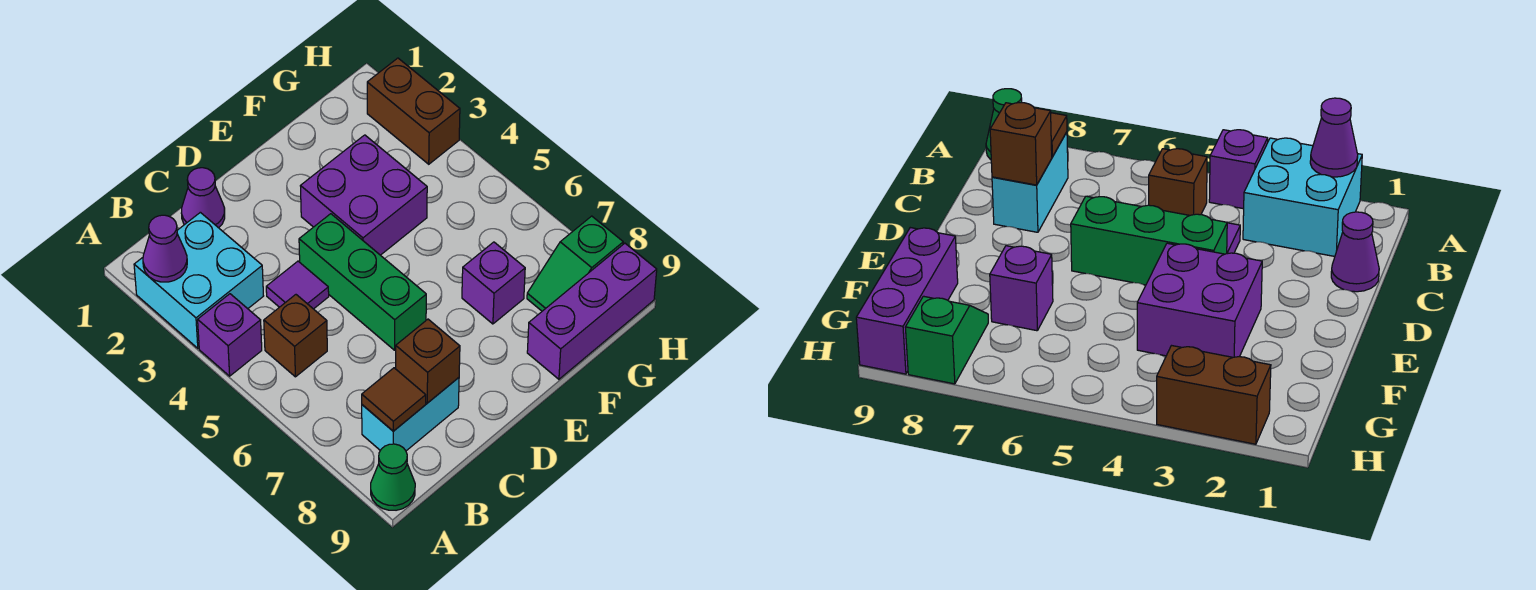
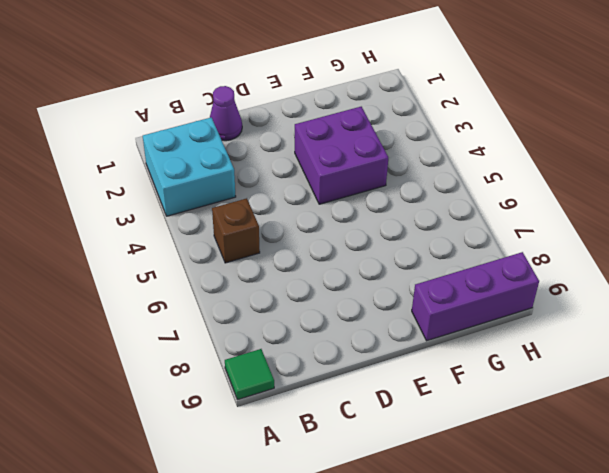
green tile A9 level 1 -> green cone A9 level 1
none -> purple brick A4 level 1
none -> cyan brick B8:C8 level 1
none -> purple tile C4 level 1

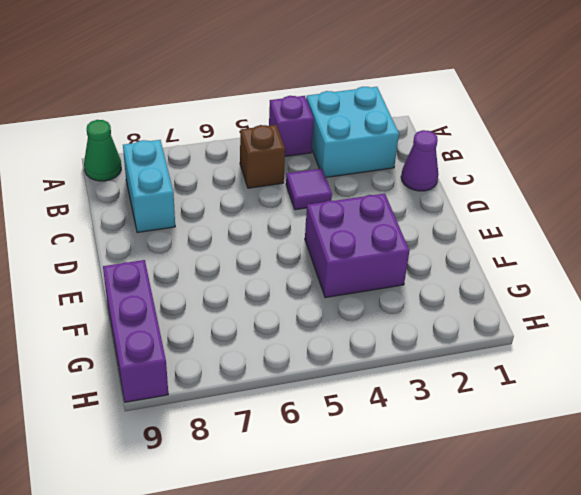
none -> green brick D4:D6 level 1
none -> purple brick F7 level 1
none -> green slope G8:H8 level 1 top H

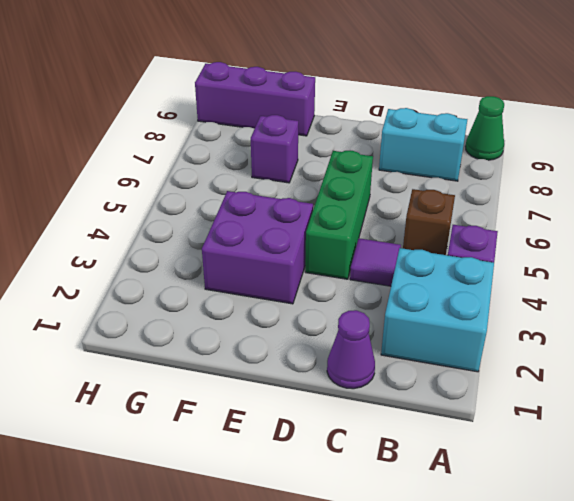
none -> green slope G8:H8 level 1 top H
none -> brown brick H2:H3 level 1
none -> purple cone A2 level 2

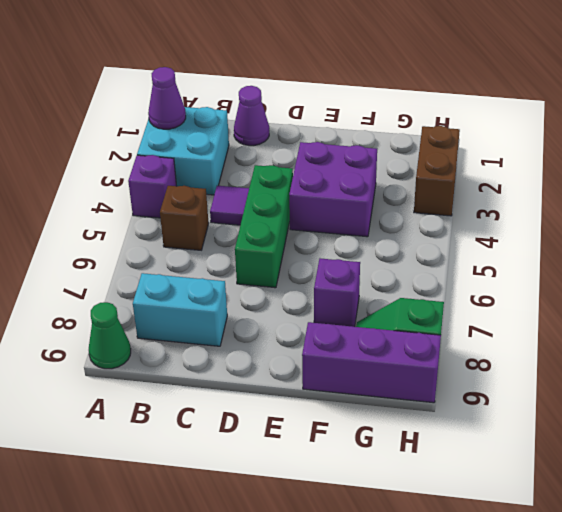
none -> brown tile B8 level 2
none -> brown brick C8 level 2

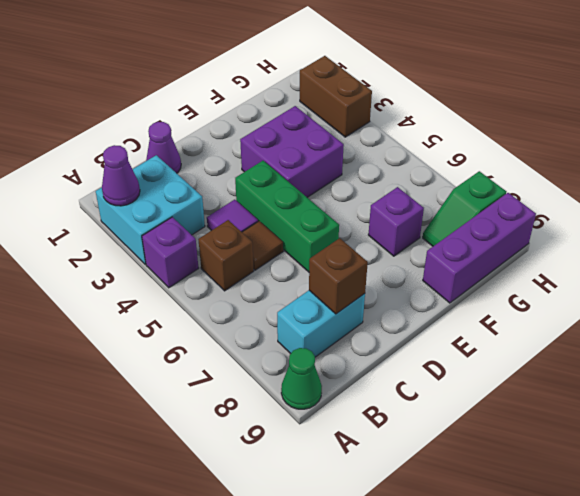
brown tile C5 level 1 -> brown tile B8 level 2

